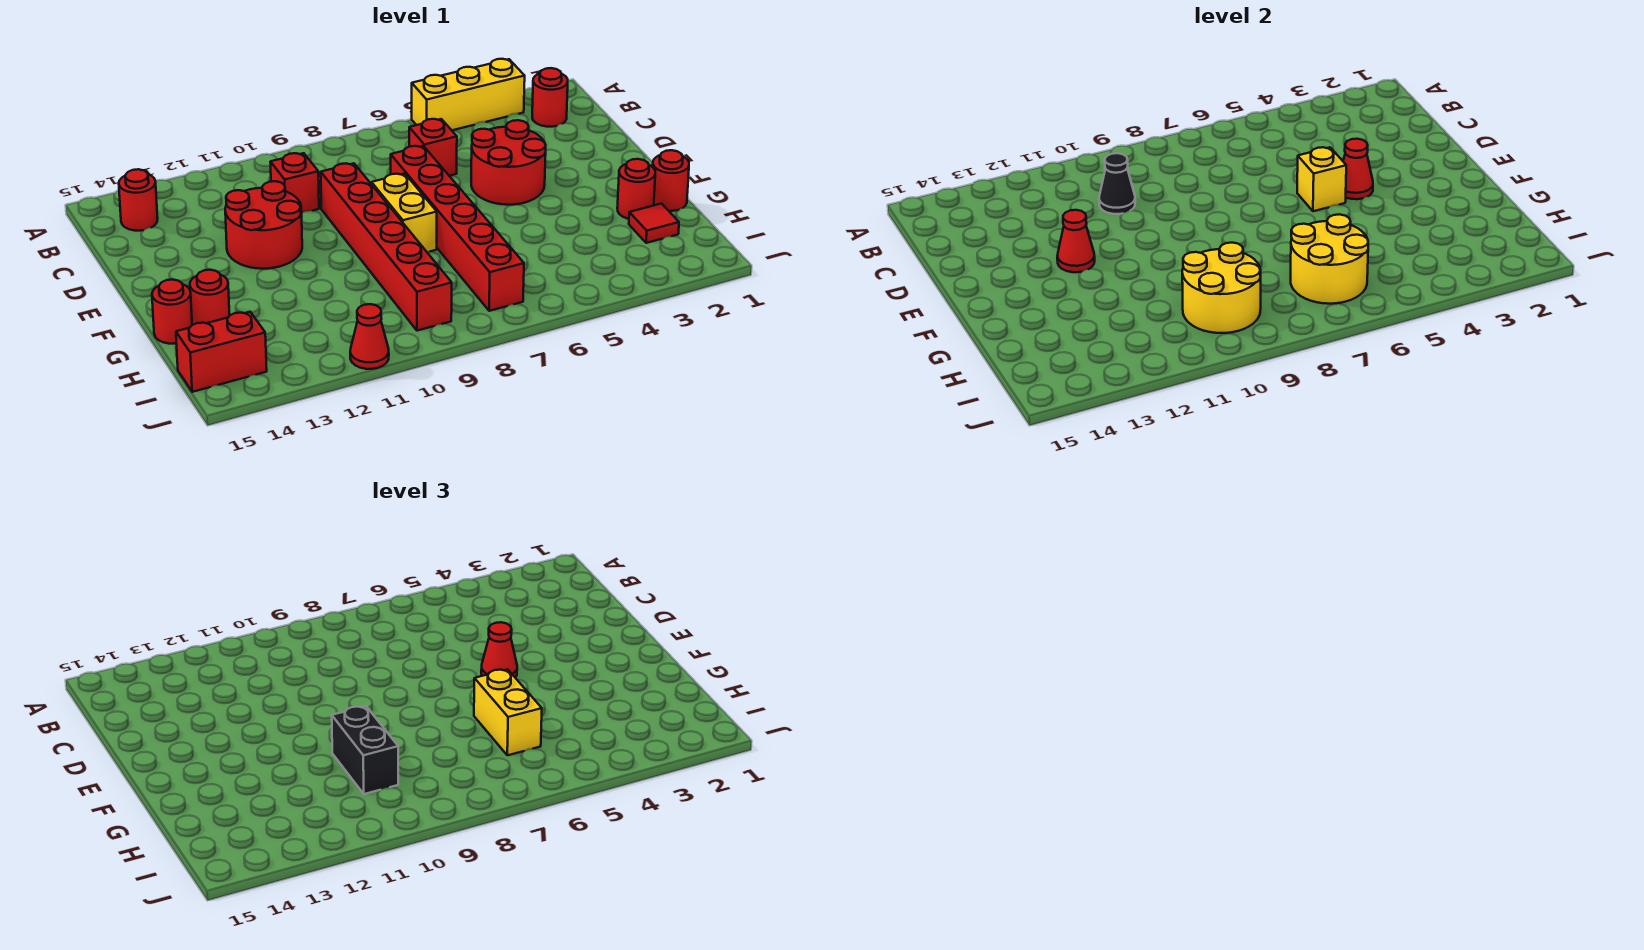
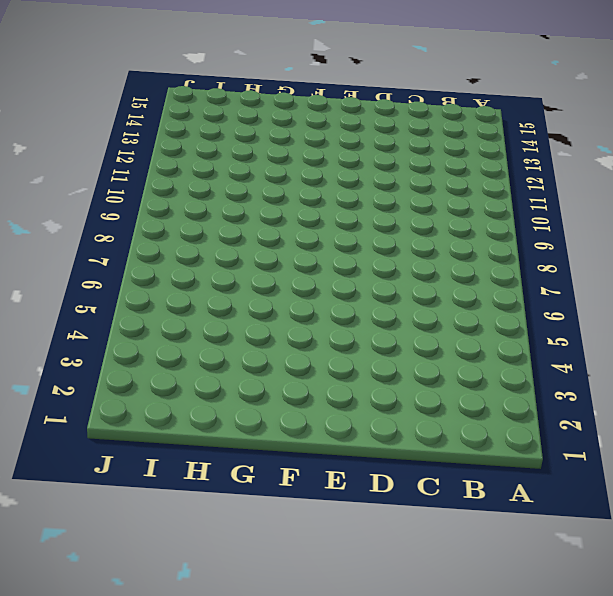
none -> yellow brick A3:A5 level 1
none -> red round brick B2 level 1
none -> red round brick B14 level 1

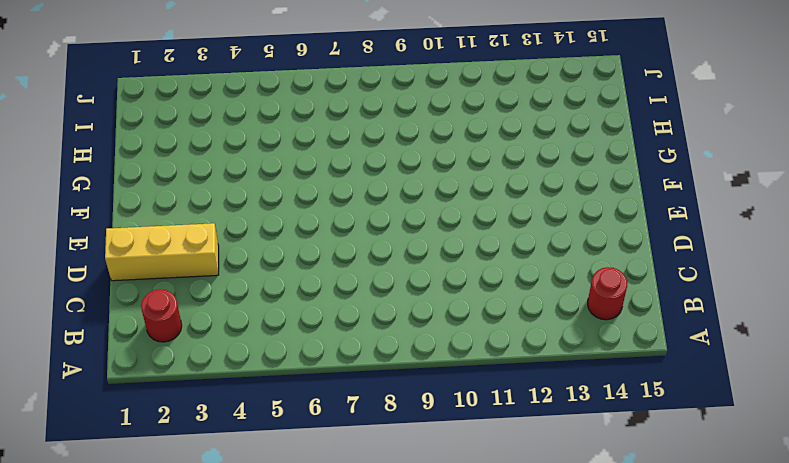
yellow brick D1:D3 level 1 -> yellow brick A3:A5 level 1
none -> red brick C6 level 1
none -> red brick C10 level 1
none -> red round brick D4:E5 level 1

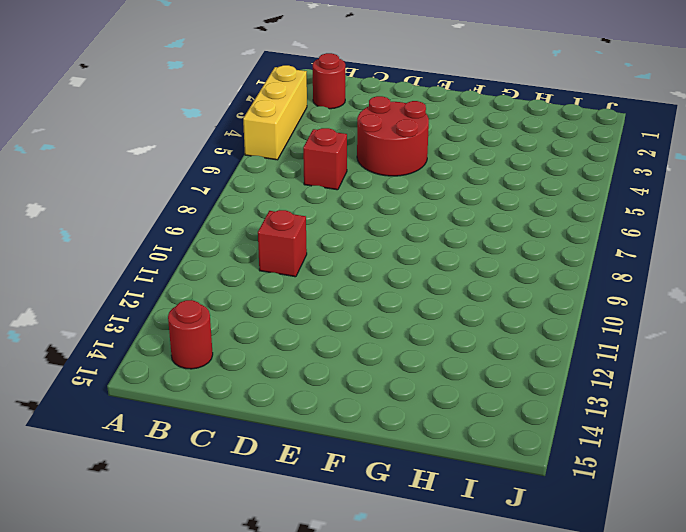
none -> red brick D7:I7 level 1
none -> red brick D9:I9 level 1
none -> red round brick D11:E12 level 1

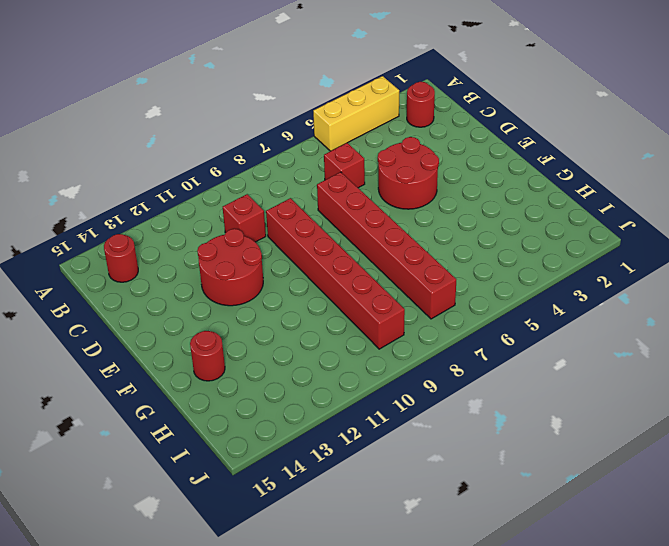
none -> yellow brick E8:F8 level 1
none -> red round brick G1 level 1
none -> red round brick G2 level 1

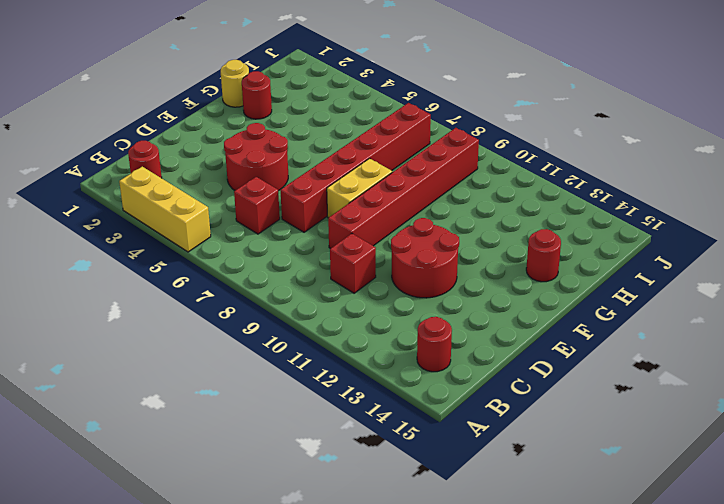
yellow round brick G1 level 1 -> red round brick G1 level 1
none -> red round brick G15 level 1
none -> red tile H2 level 1
none -> red brick I14:I15 level 1

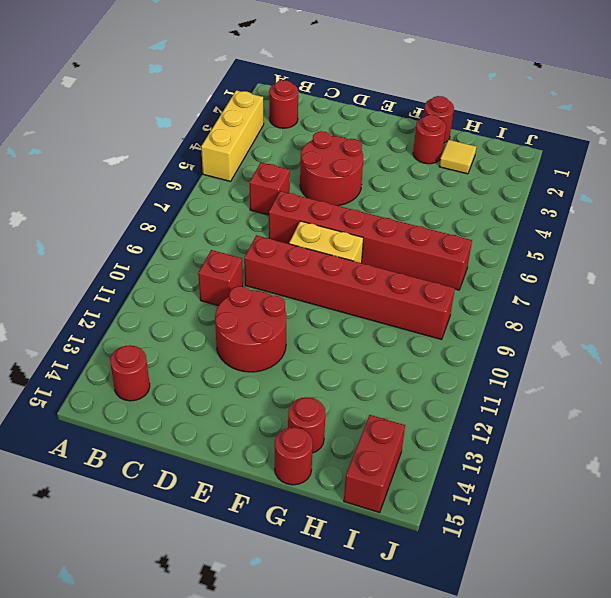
yellow tile H2 level 1 -> red tile H2 level 1
none -> red cone J11 level 1
none -> black cone C10 level 2
none -> red cone E4 level 2

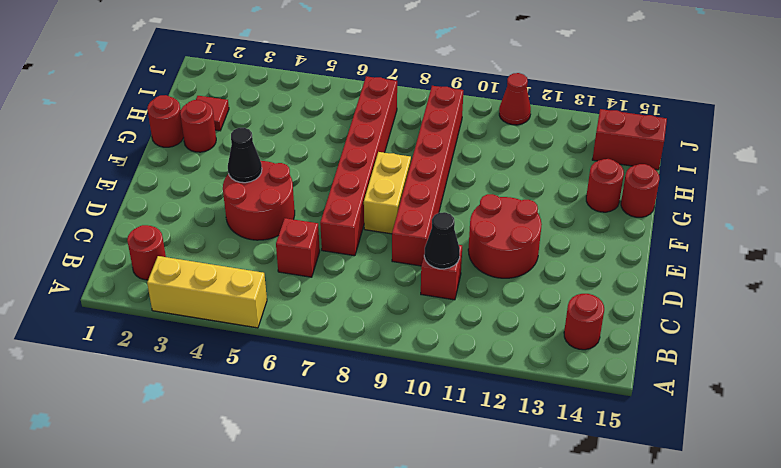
black cone E4 level 2 -> red cone E4 level 2
none -> yellow brick E5 level 2
none -> red cone E12 level 2
none -> yellow round brick H6:I7 level 2

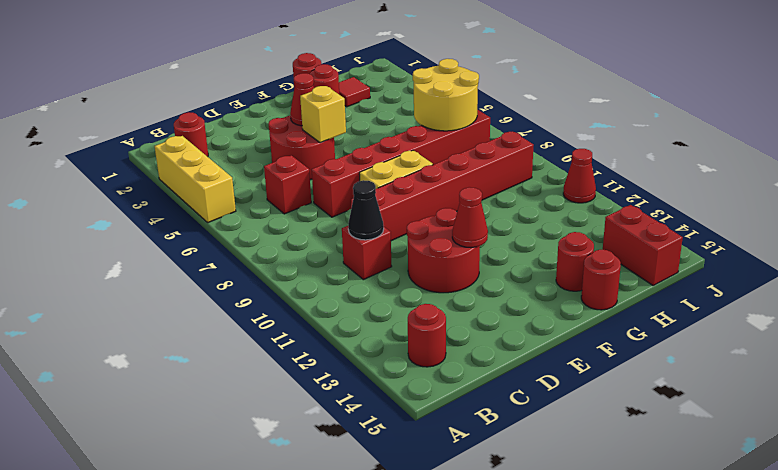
none -> yellow round brick H9:I10 level 2
none -> red cone E5 level 3
none -> yellow brick G6:H6 level 3

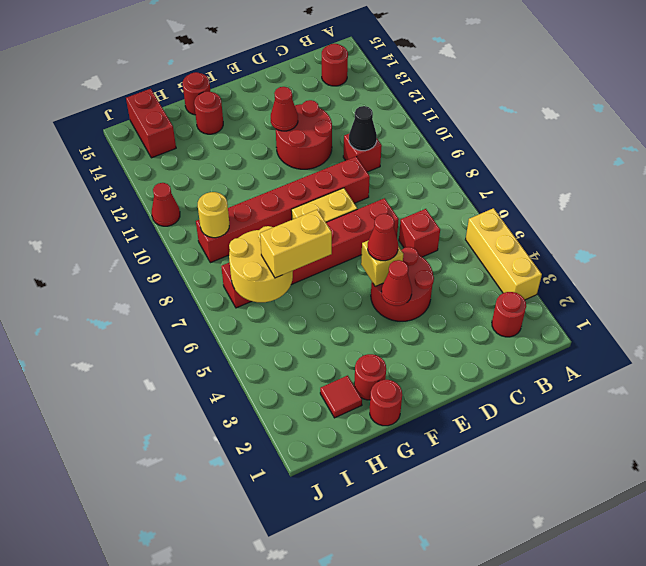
yellow round brick I9 level 2 -> yellow round brick H9:I10 level 2
none -> black brick G10:H10 level 3

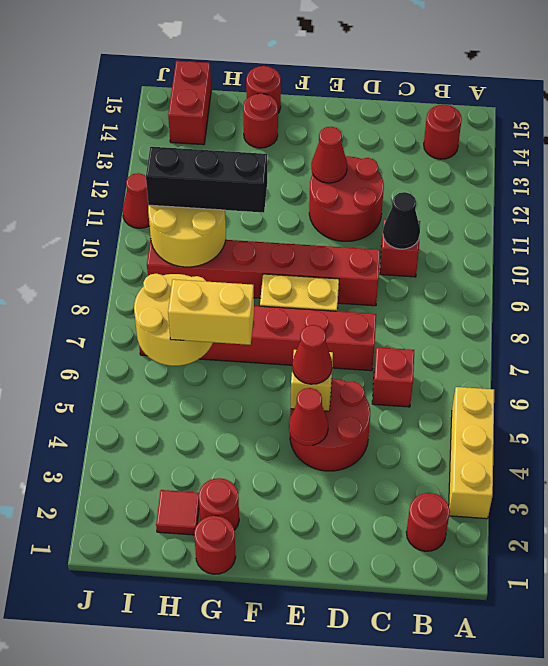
black brick G10:I10 level 3 -> black brick G10:H10 level 3

